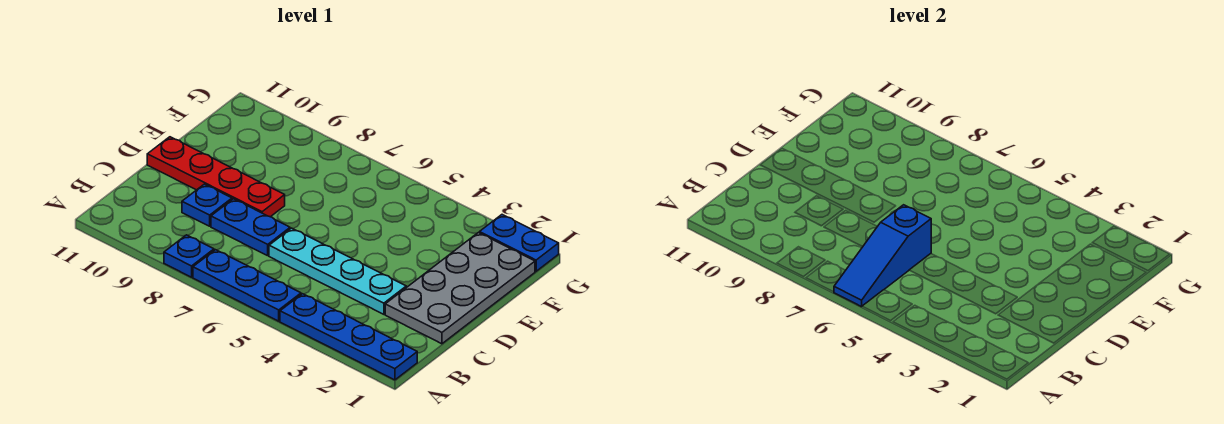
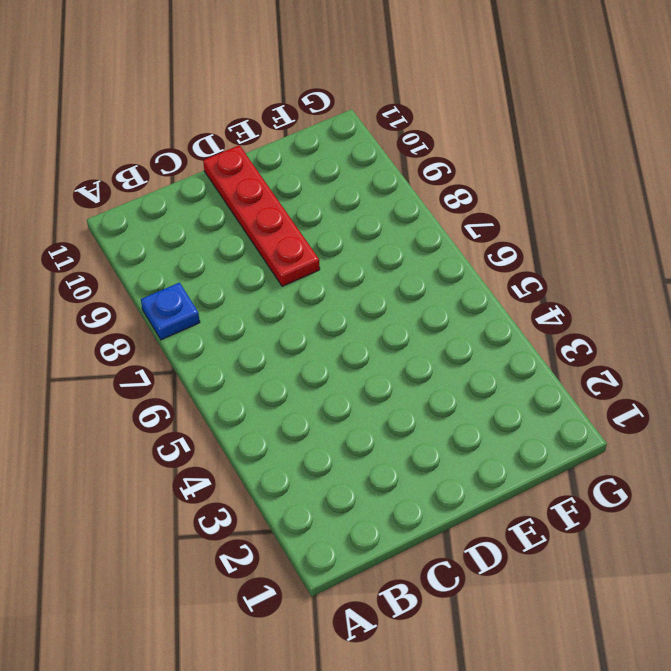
none -> blue plate A1:A4 level 1
none -> blue plate A5:A7 level 1

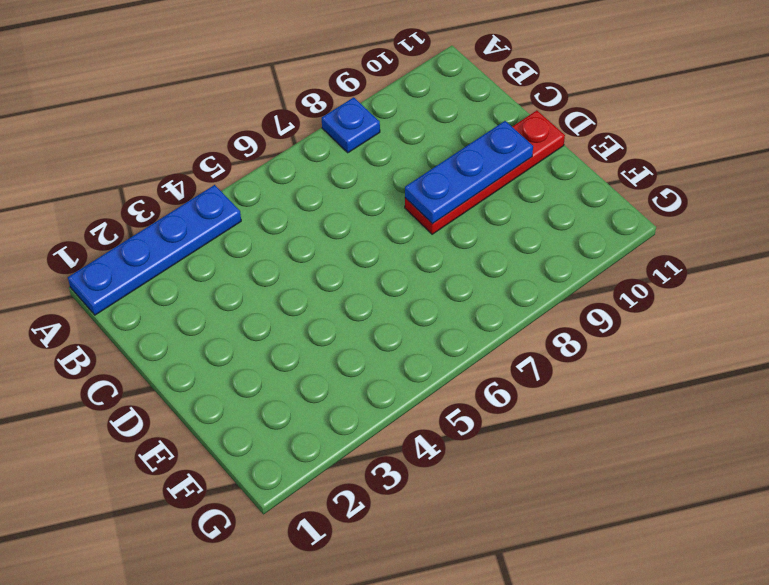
blue plate D8:D10 level 2 -> blue plate A5:A7 level 1
none -> grey plate C1:F2 level 1
none -> cyan plate C3:C6 level 1

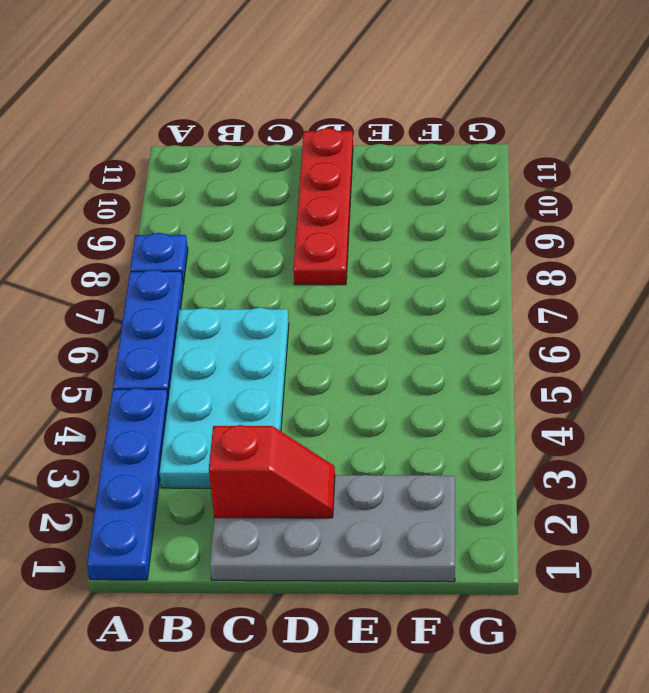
cyan plate B3:C6 level 1 -> cyan plate C3:C6 level 1
red slope C2:D2 level 2 top C -> none
none -> blue plate C7:C8 level 1
none -> blue plate C9 level 1

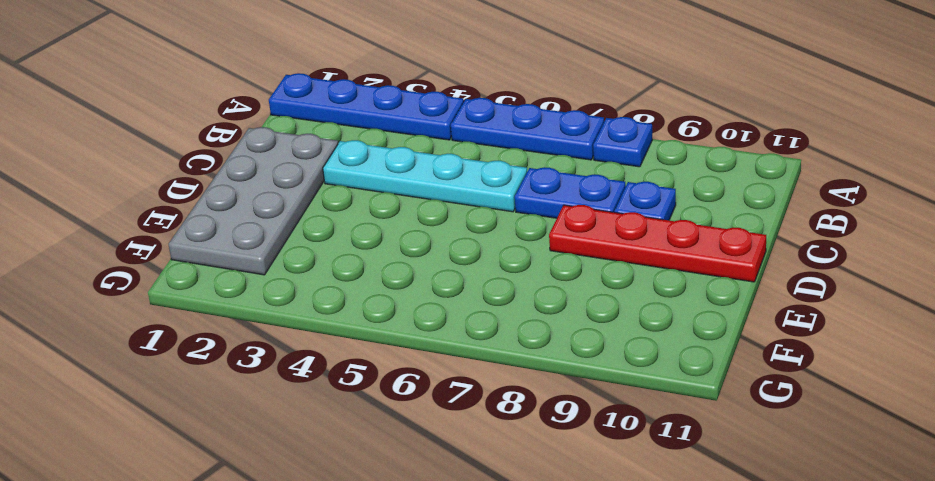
none -> blue plate G1:G2 level 1
none -> blue slope A6:C6 level 2 top C

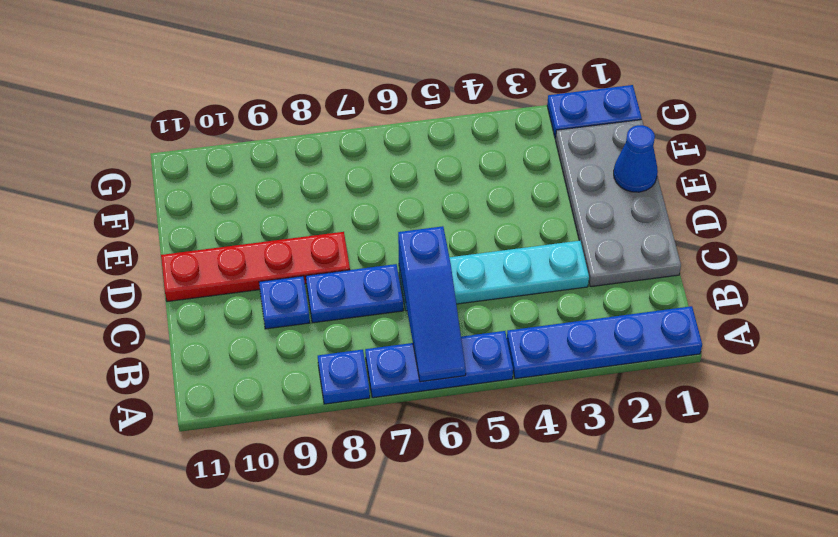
blue cone E1 level 2 -> none

